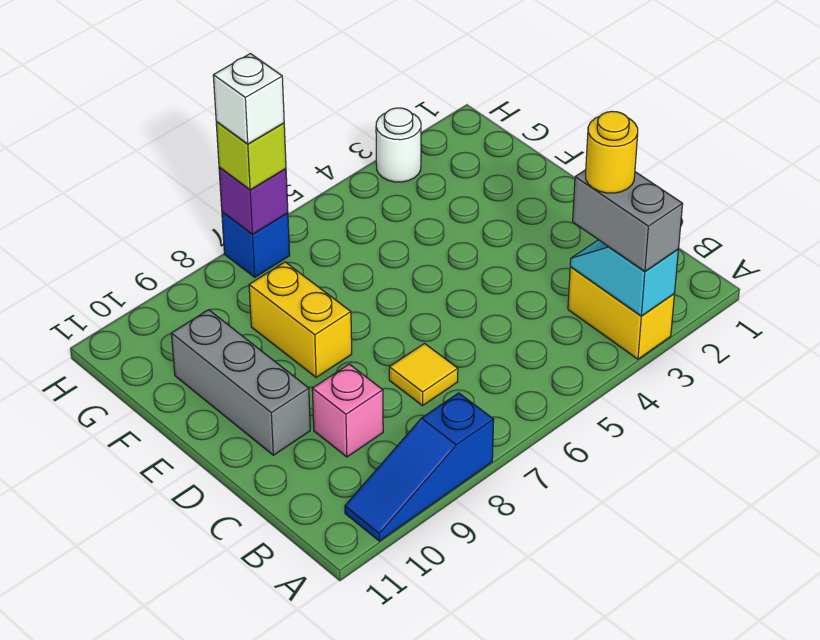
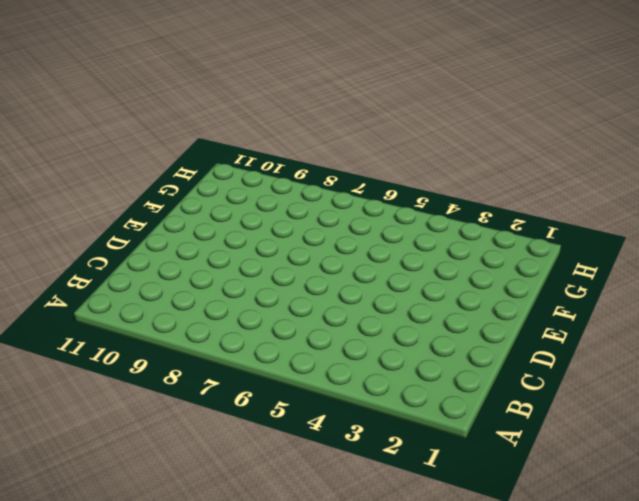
none -> yellow brick A3:B3 level 1
none -> blue slope A8:A10 level 1 top 8
none -> yellow tile C7 level 1

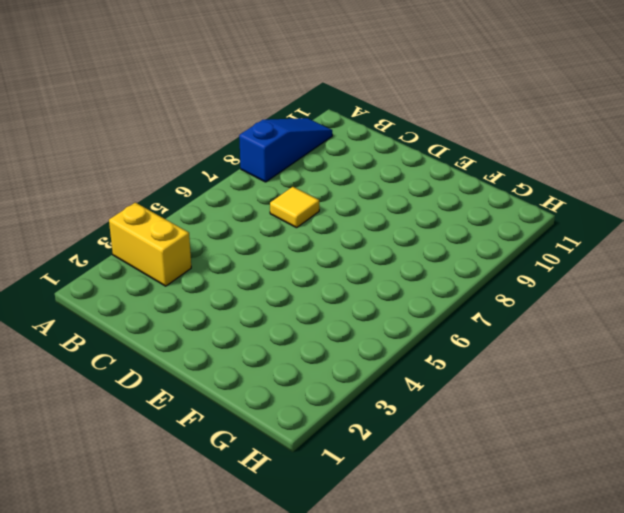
none -> pink brick C9 level 1
none -> grey brick D10:F10 level 1
none -> yellow brick E8:F8 level 1

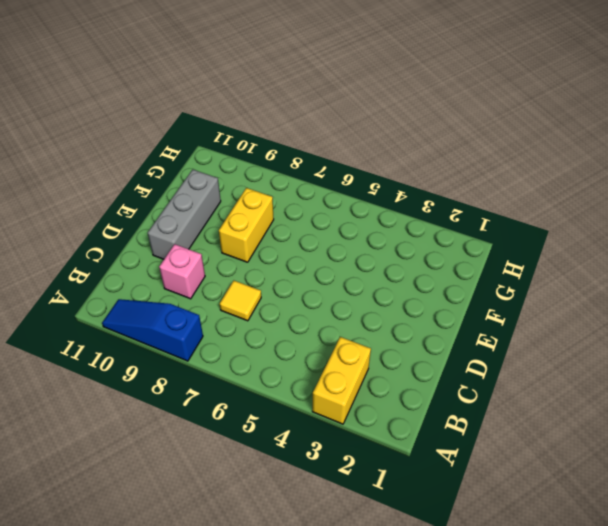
none -> white round brick H3 level 1
none -> blue brick H7 level 1
none -> cyan slope A3:B3 level 2 top A

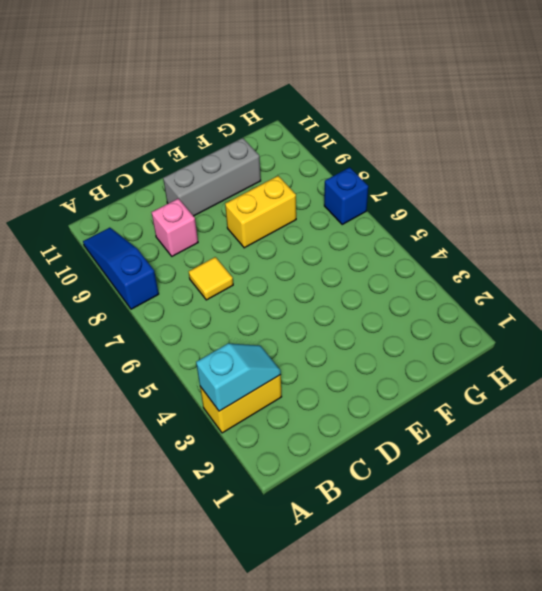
none -> white round brick H3 level 1
none -> purple brick H7 level 2
none -> grey brick A3:B3 level 3

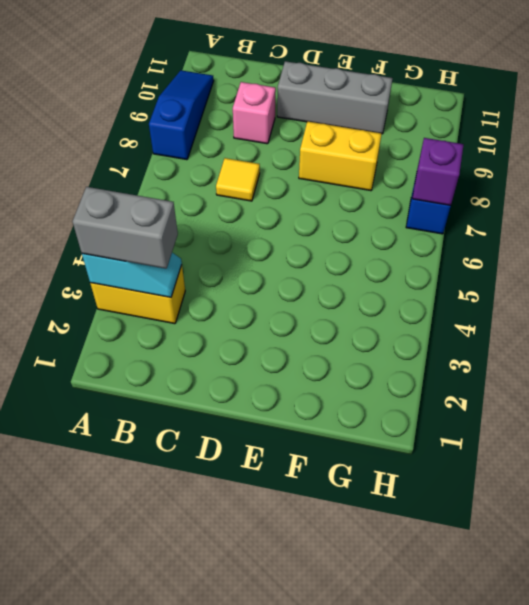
none -> white round brick H3 level 1
none -> lime brick H7 level 3
none -> yellow round brick B3 level 4

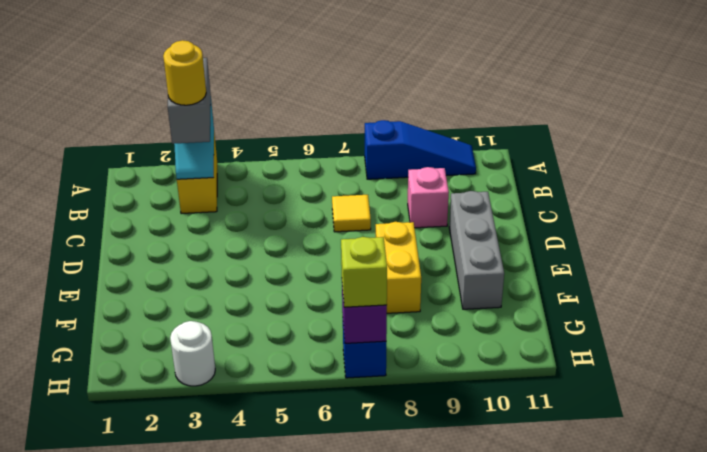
none -> white brick H7 level 4

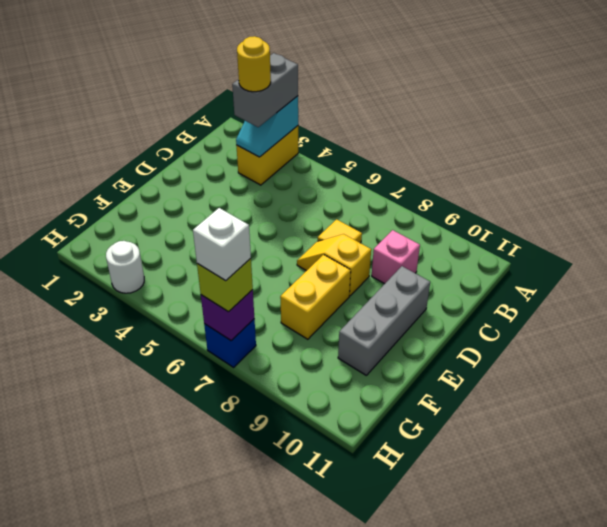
yellow slope D7:D8 level 1 top 8 -> none
none -> blue slope A8:A10 level 1 top 8

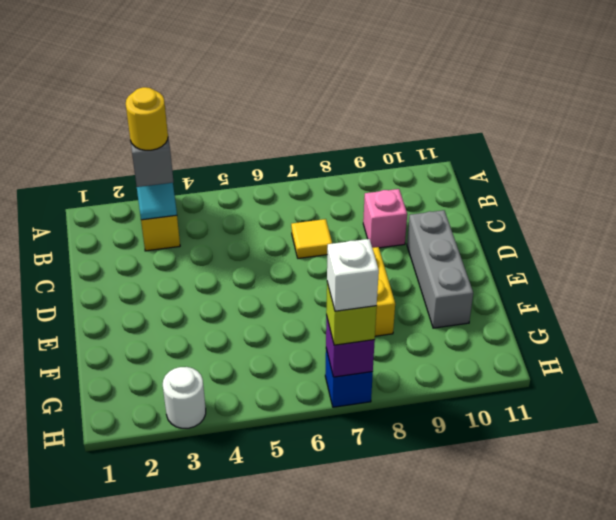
none -> blue slope A8:A10 level 1 top 8

